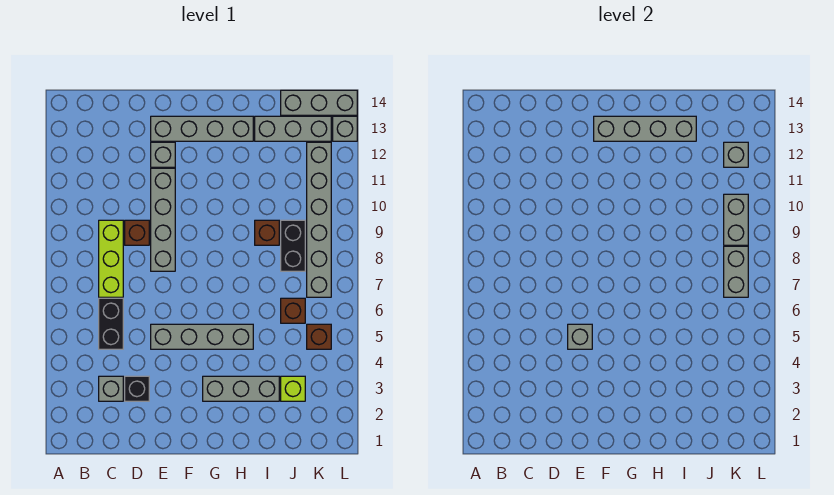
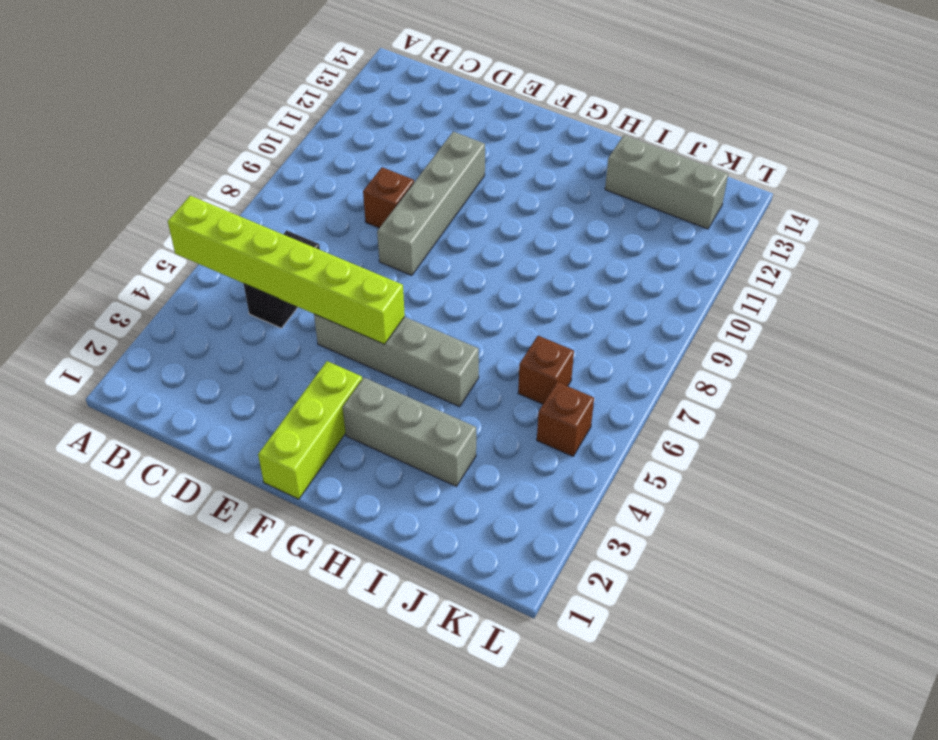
lime brick A5:F5 level 2 -> grey brick E5 level 2
lime brick F1:F3 level 1 -> lime brick C7:C9 level 1
none -> grey brick C3 level 1
none -> black brick D3 level 1
none -> grey brick E12 level 1

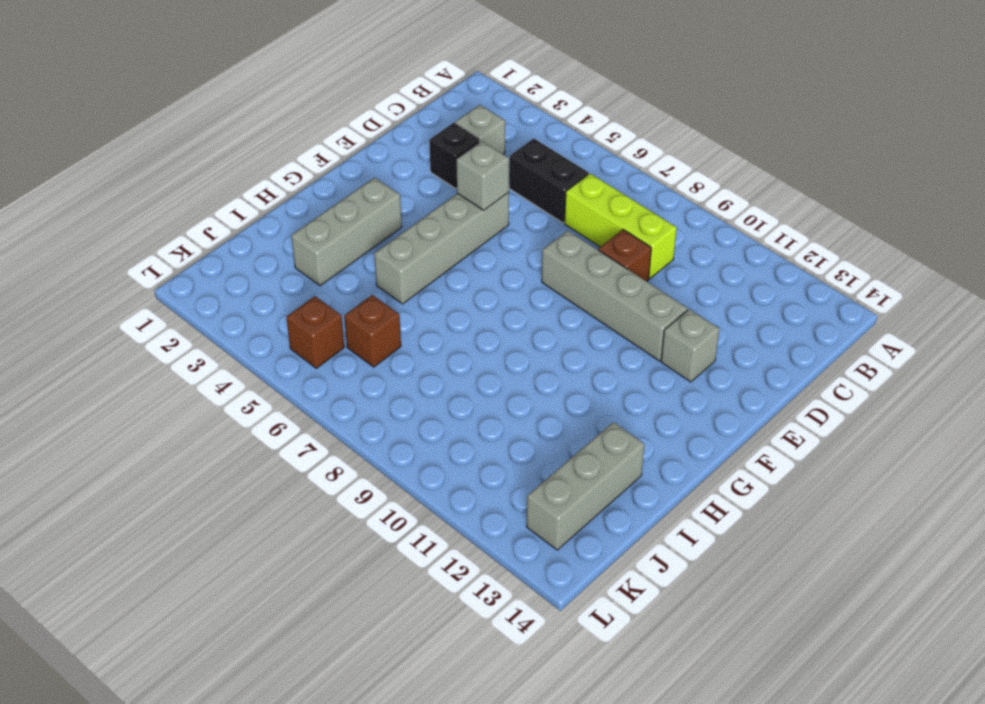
none -> grey brick E13:H13 level 1
none -> brown brick I9 level 1
none -> lime brick J3 level 1

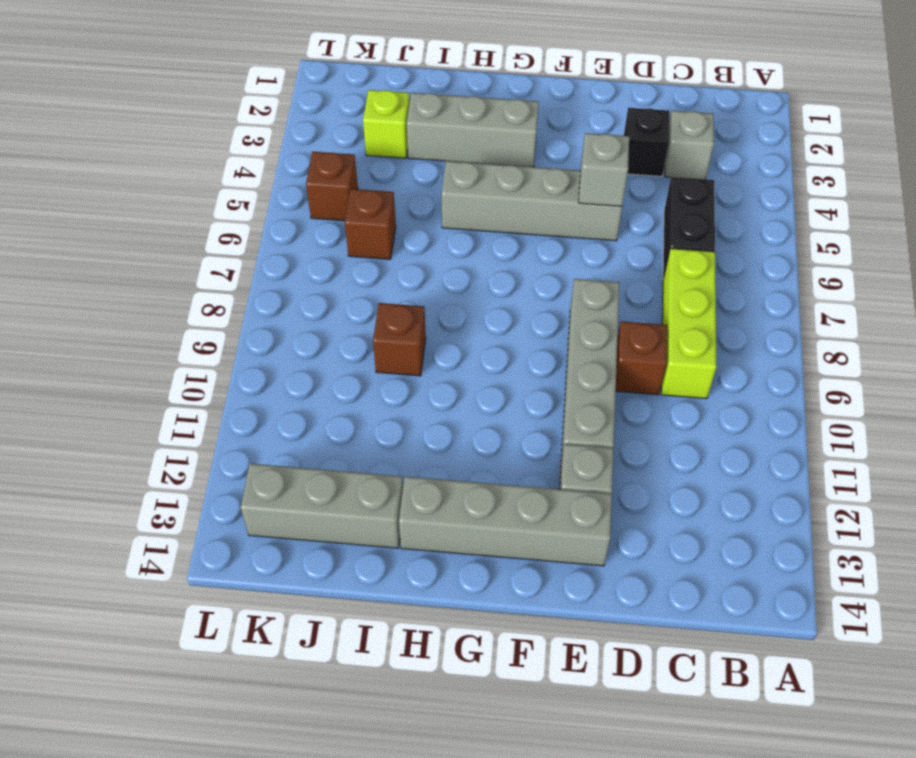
none -> black brick J8:J9 level 1
none -> grey brick J14:L14 level 1
none -> grey brick K7:K12 level 1

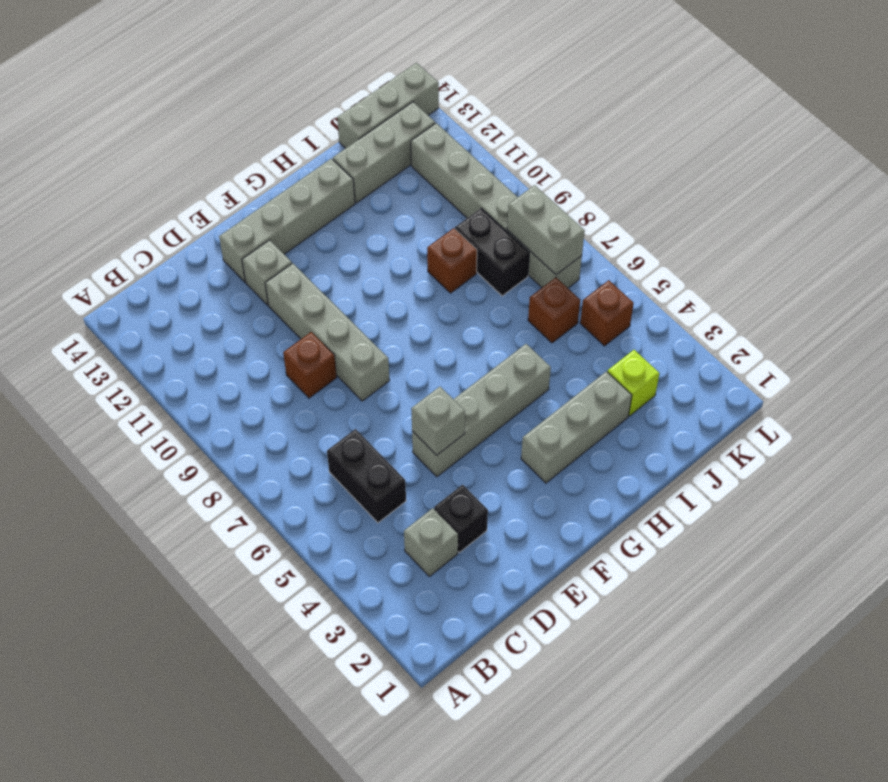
none -> lime brick C7:C9 level 1
none -> grey brick L13 level 1
none -> grey brick F13:I13 level 2

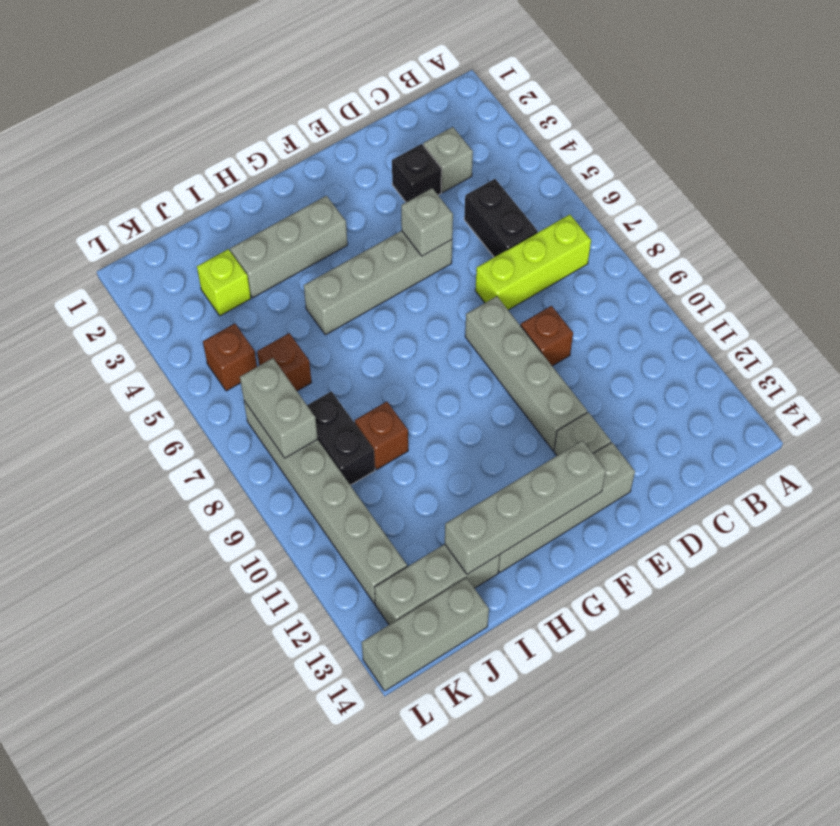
lime brick B7:D7 level 1 -> lime brick C7:C9 level 1
none -> grey brick L13 level 1
none -> grey brick K9:K10 level 2
none -> grey brick K12 level 2

